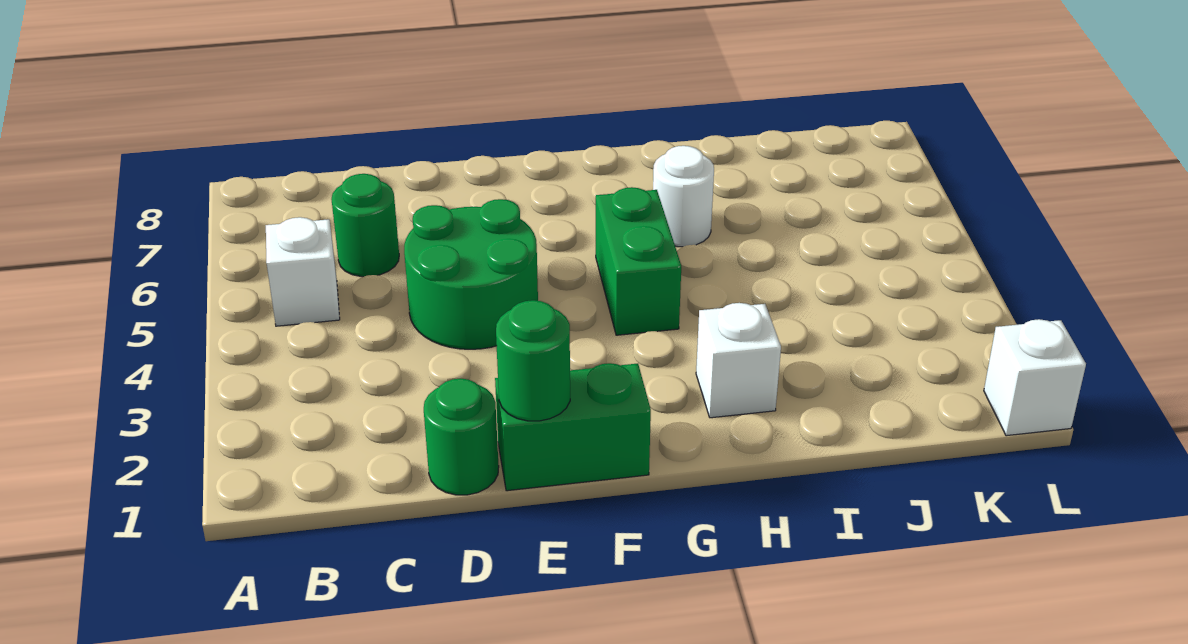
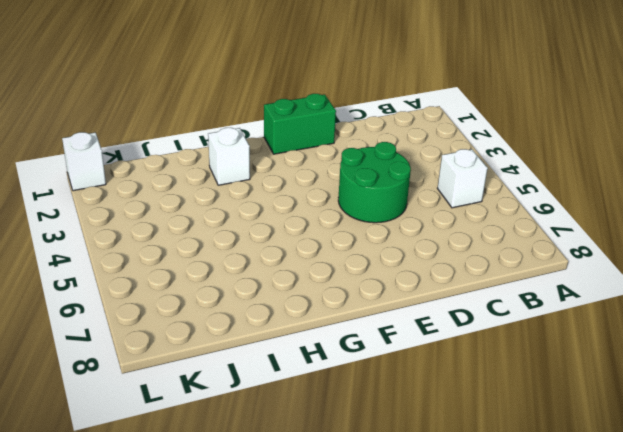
none -> green round brick C6 level 1
none -> green round brick D1 level 1

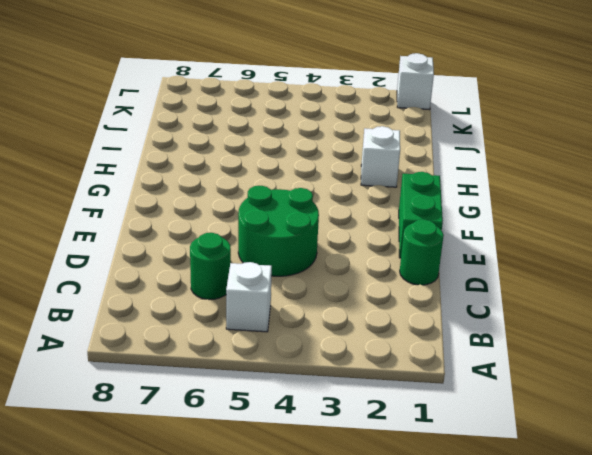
none -> green brick G4:G5 level 1
none -> white round brick H6 level 1

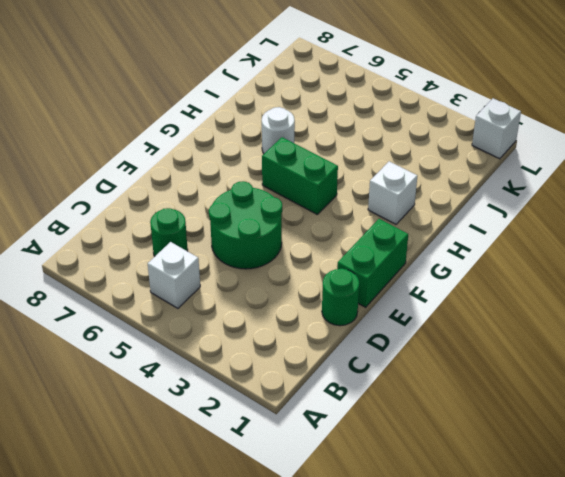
none -> green round brick E1 level 2

